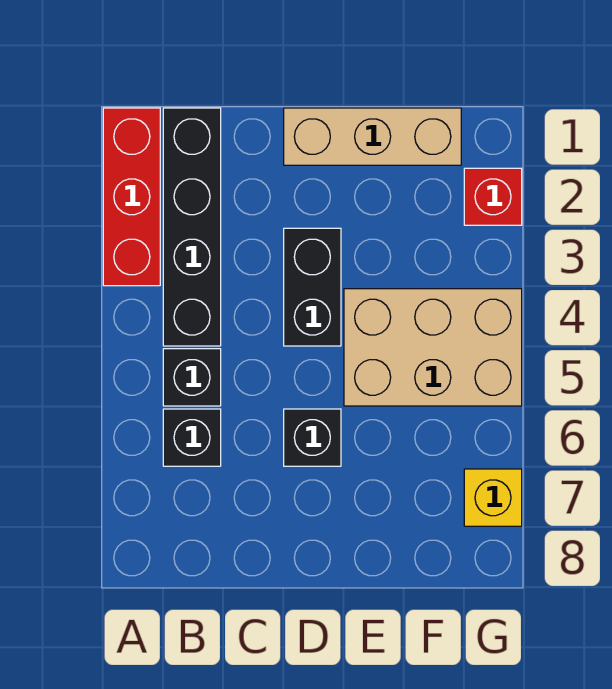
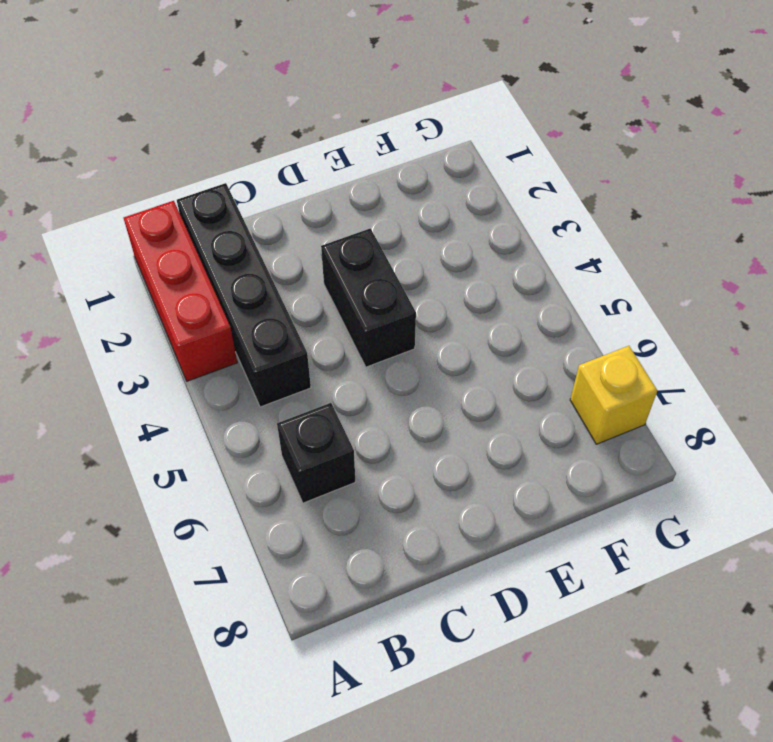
none -> black brick B5 level 1
none -> tan brick D1:F1 level 1

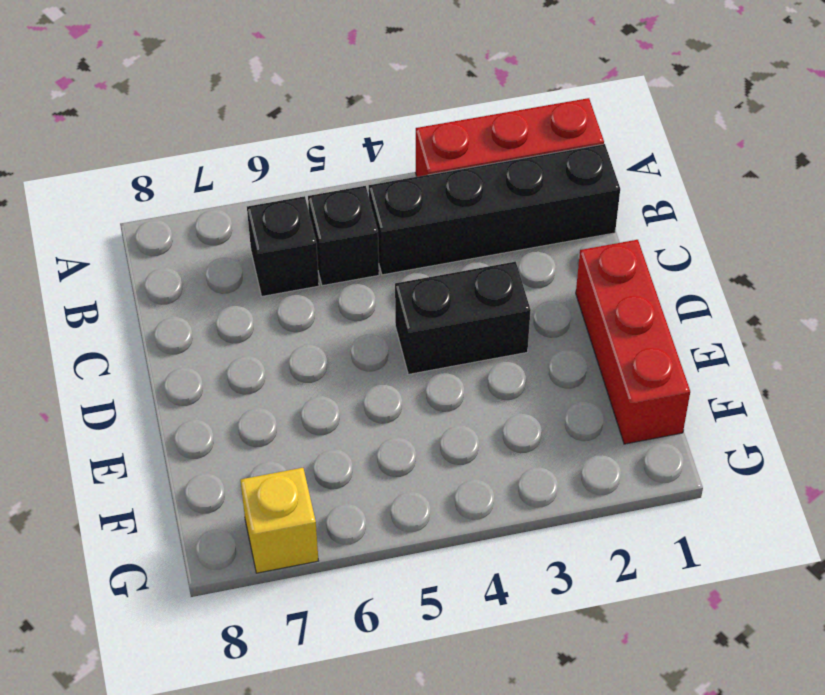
red brick D1:F1 level 1 -> tan brick D1:F1 level 1
none -> black brick D6 level 1
none -> tan brick E4:G5 level 1

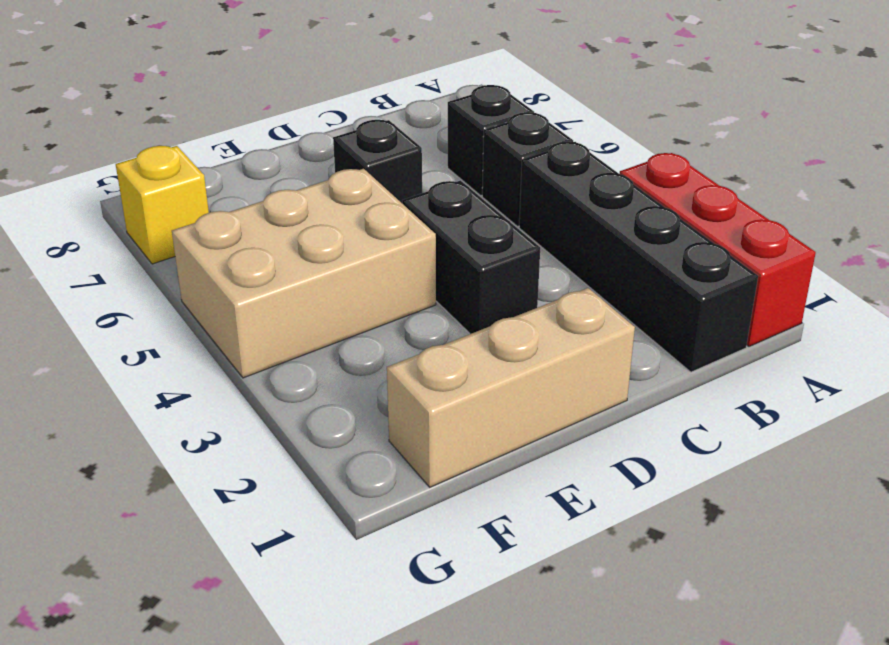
none -> red brick G2 level 1

